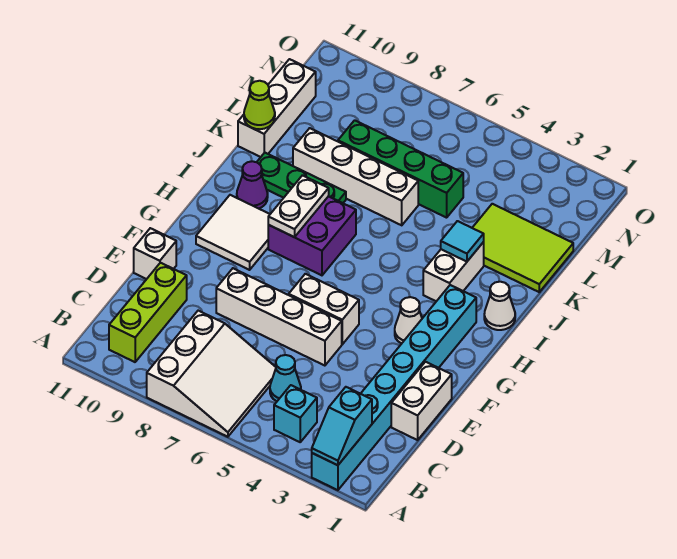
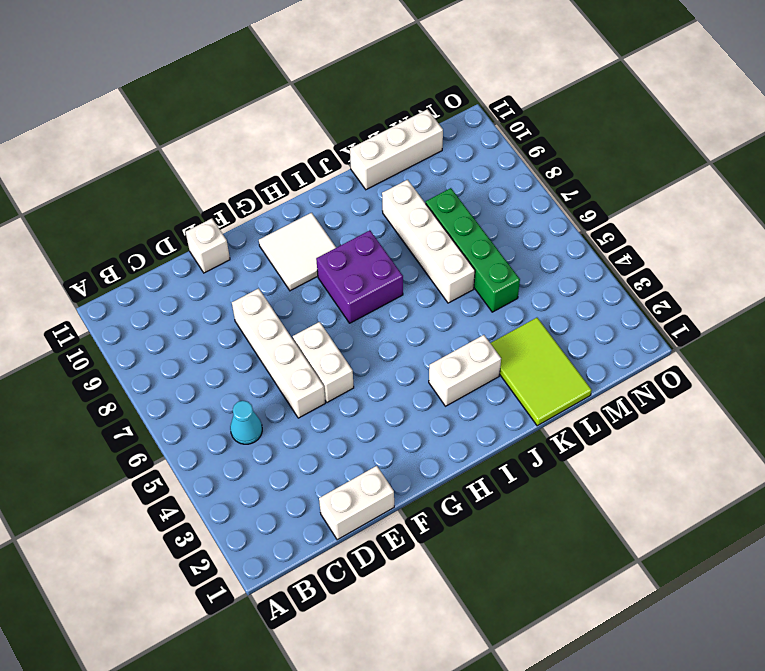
none -> cyan brick A2:H2 level 1
none -> white slope A6:C8 level 1 top 8
none -> cyan brick B4 level 1

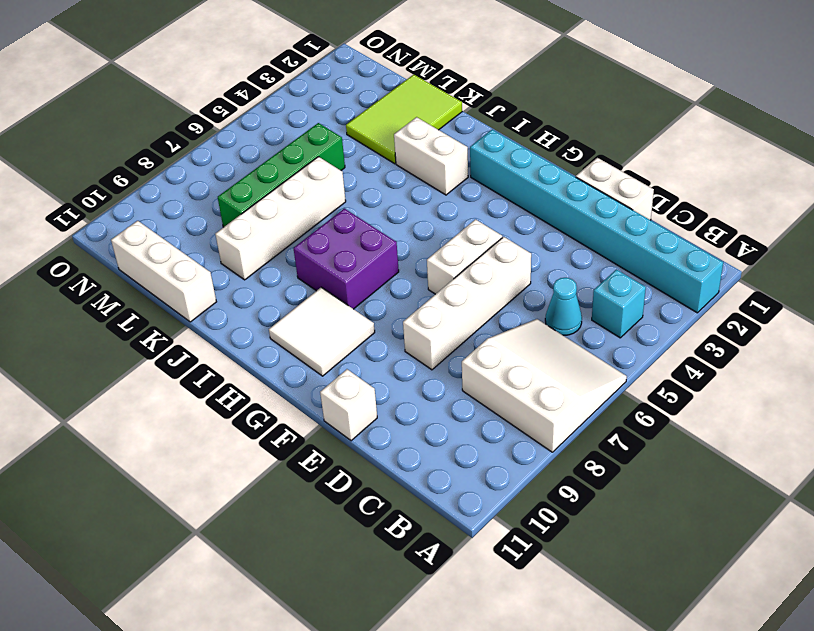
none -> lime brick B10:D10 level 1
none -> white cone G3 level 1
none -> white cone I1 level 1

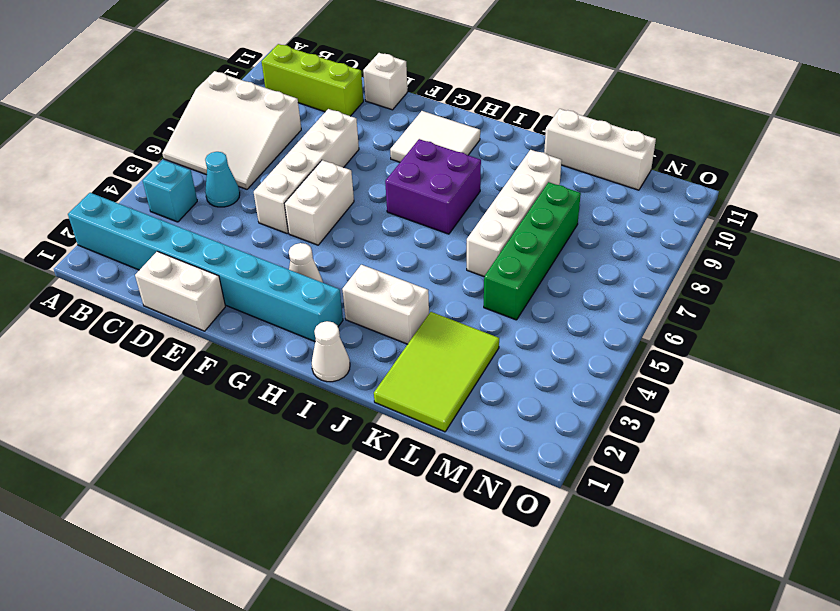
none -> purple cone I10 level 1
none -> green plate J8:J10 level 1
none -> cyan slope A2:B2 level 2 top B

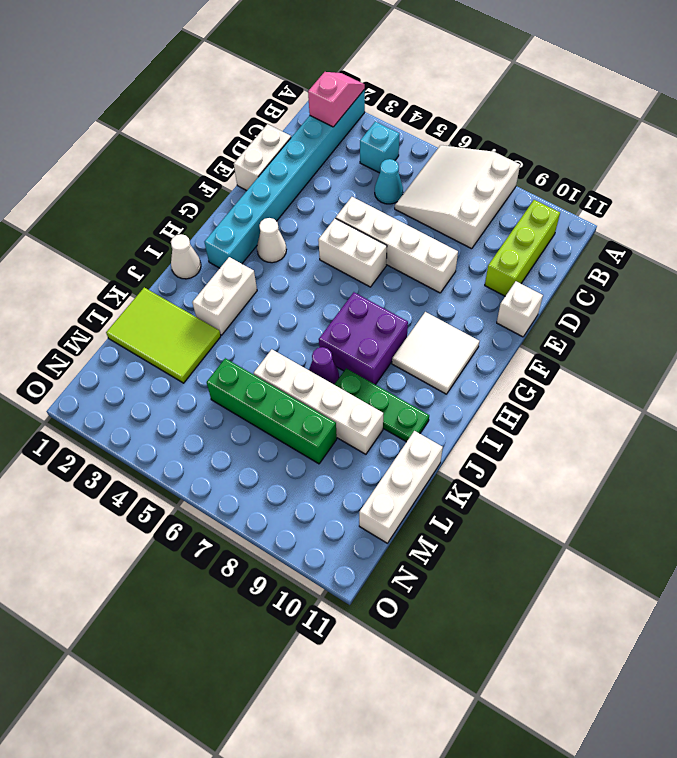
pink slope A2:B2 level 2 top B -> cyan slope A2:B2 level 2 top B
purple cone J7 level 1 -> purple cone I10 level 1
none -> white plate H8:I8 level 2
none -> cyan tile J3 level 2
none -> lime cone K11 level 2

